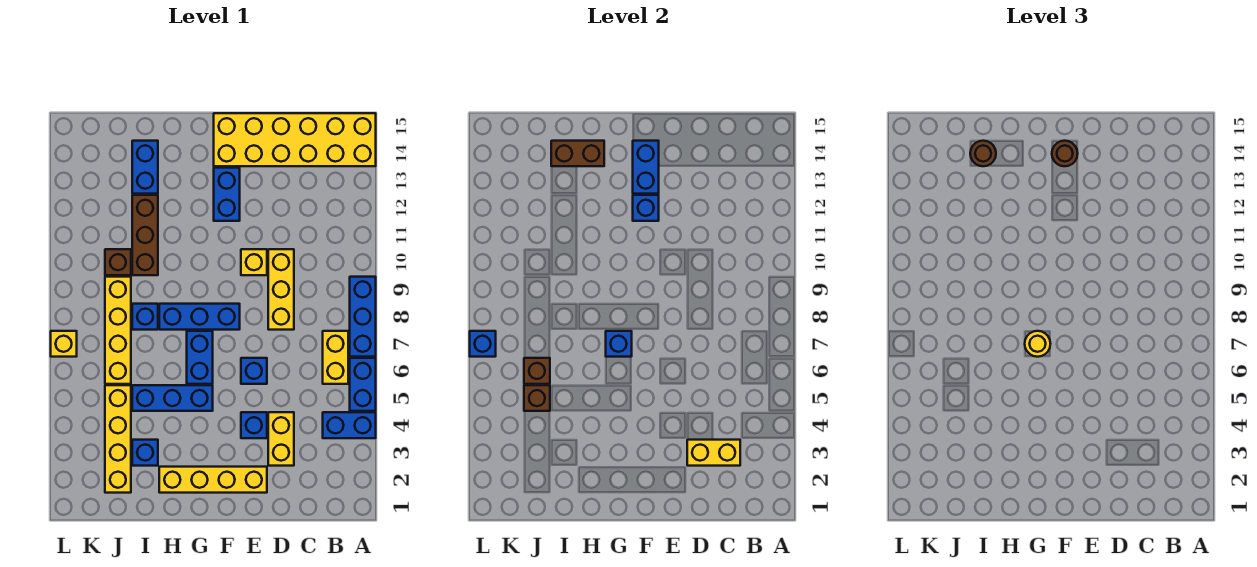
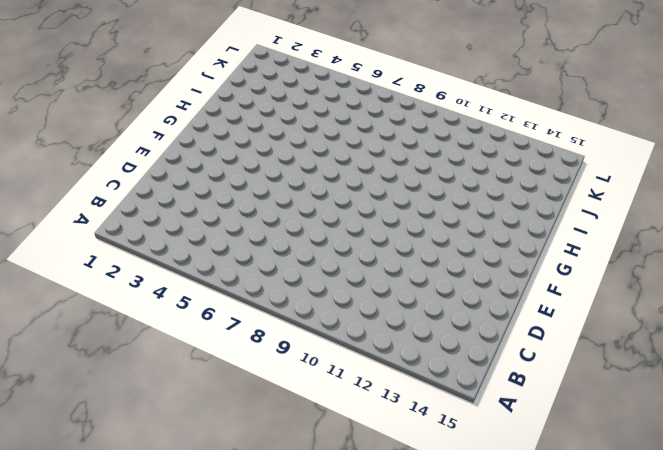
none -> blue brick A4:B4 level 1
none -> blue brick A5:A6 level 1
none -> blue brick A7:A9 level 1
none -> yellow brick A14:F15 level 1

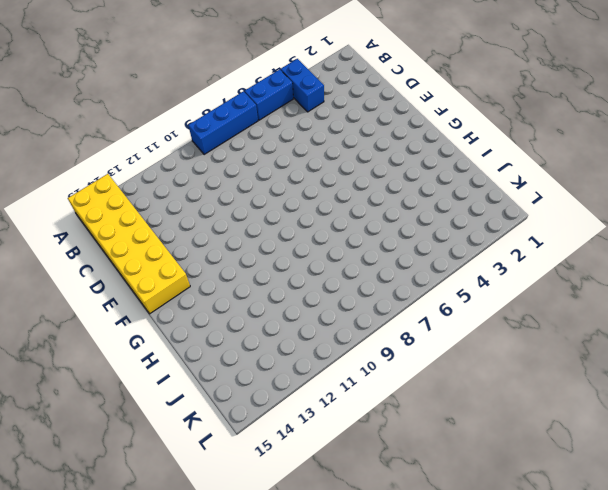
none -> yellow brick B6:B7 level 1
none -> yellow brick D3:D4 level 1
none -> yellow brick D8:D10 level 1
none -> yellow brick E2:H2 level 1

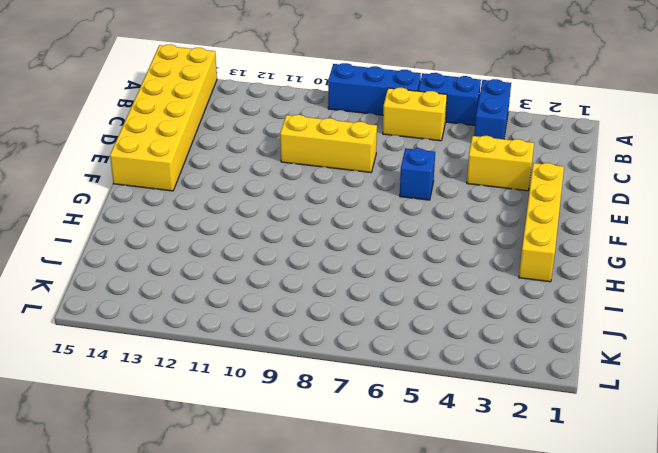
none -> blue brick E4 level 1
none -> yellow brick E10 level 1
none -> blue brick F8:H8 level 1
none -> blue brick F12:F13 level 1

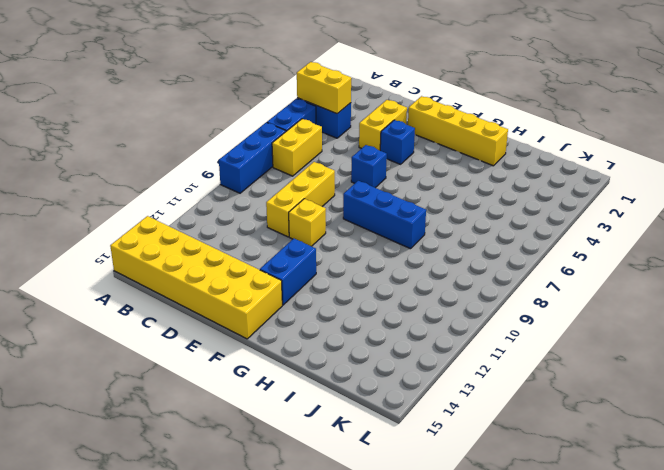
yellow brick A4:B4 level 2 -> yellow brick C3:D3 level 2
none -> blue brick G5:I5 level 1
none -> blue brick G6:G7 level 1
none -> blue brick I3 level 1
none -> blue brick I8 level 1

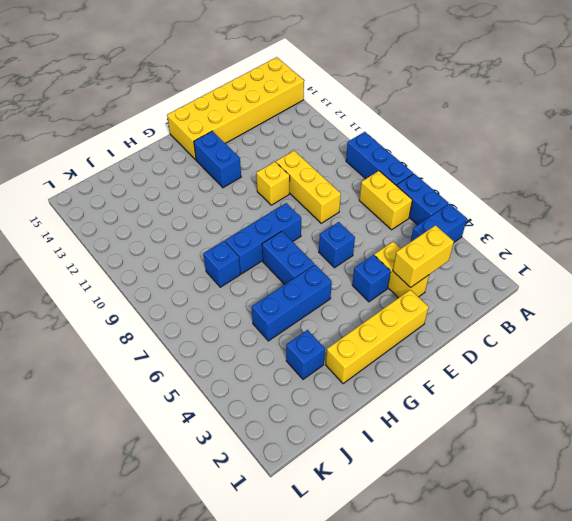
none -> brown brick I10:I12 level 1
none -> blue brick I13:I14 level 1
none -> yellow brick J2:J5 level 1
none -> yellow brick J6:J9 level 1

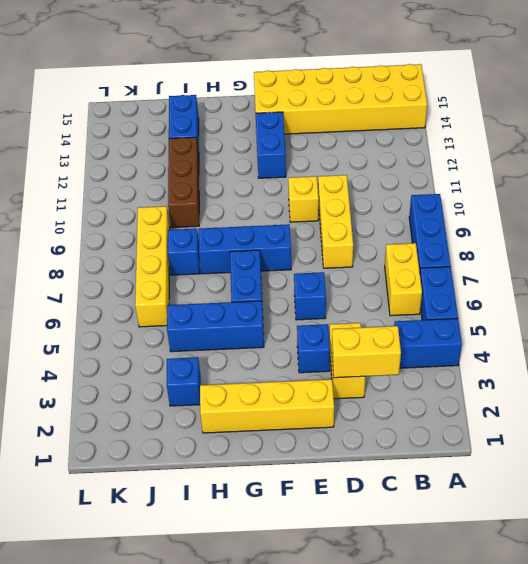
none -> yellow brick J2:J5 level 1
none -> brown brick J10 level 1
none -> yellow brick L7 level 1
none -> blue brick F12 level 2

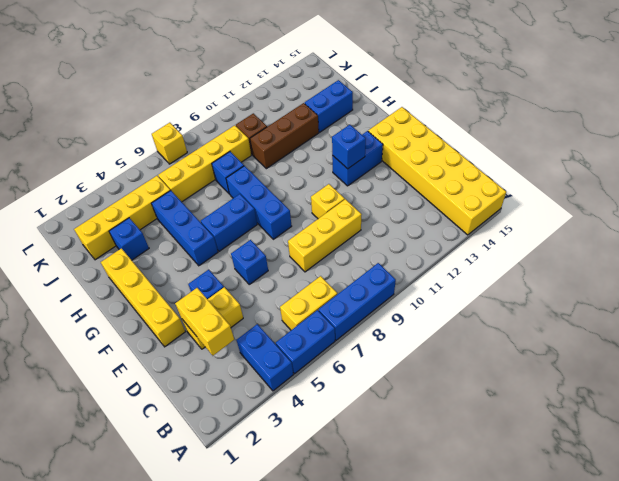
none -> blue brick F13:F14 level 2
none -> blue brick G7 level 2
none -> brown brick H14:I14 level 2
none -> brown brick J5 level 2

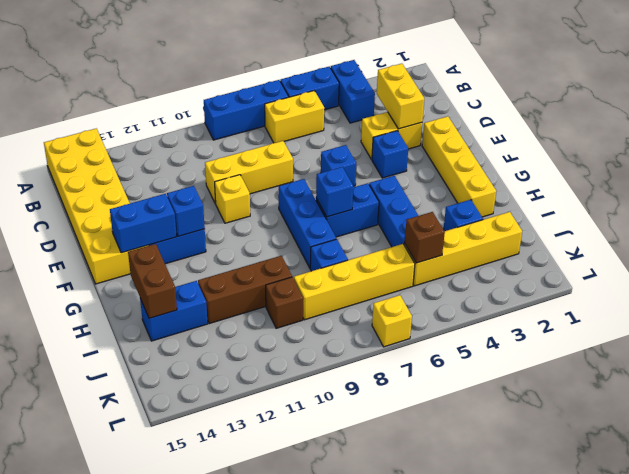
none -> brown brick J6 level 2
none -> blue brick L7 level 2
none -> brown round brick F14 level 3
none -> yellow round brick G7 level 3

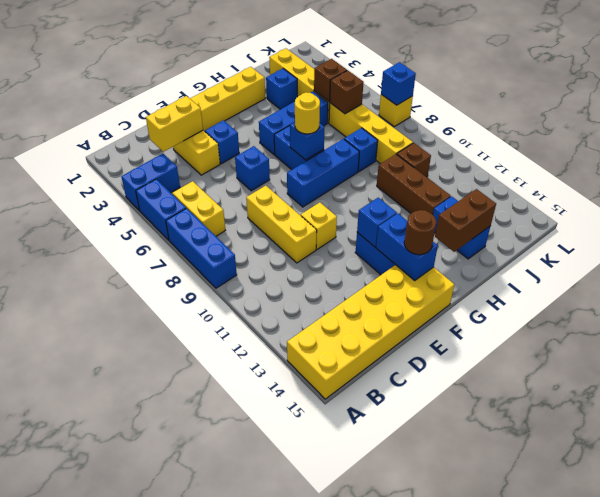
none -> brown round brick I14 level 3

